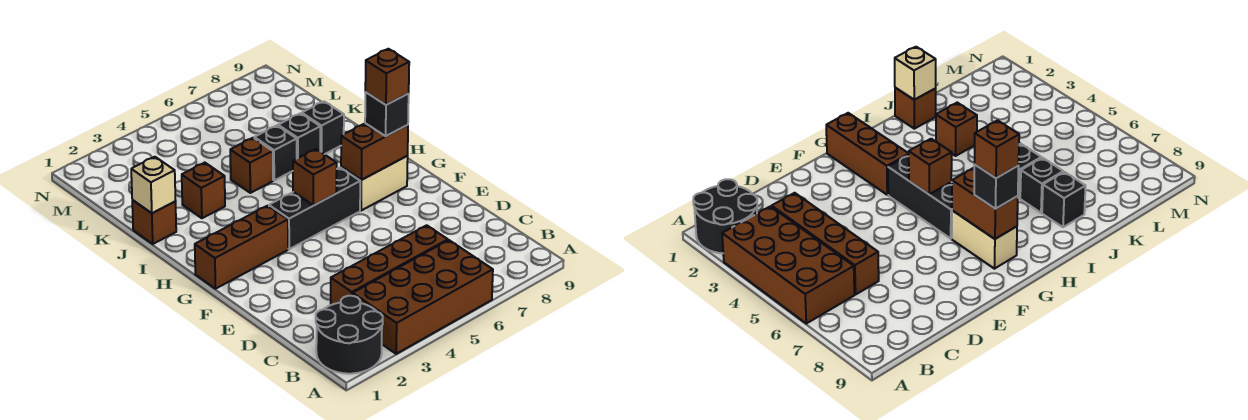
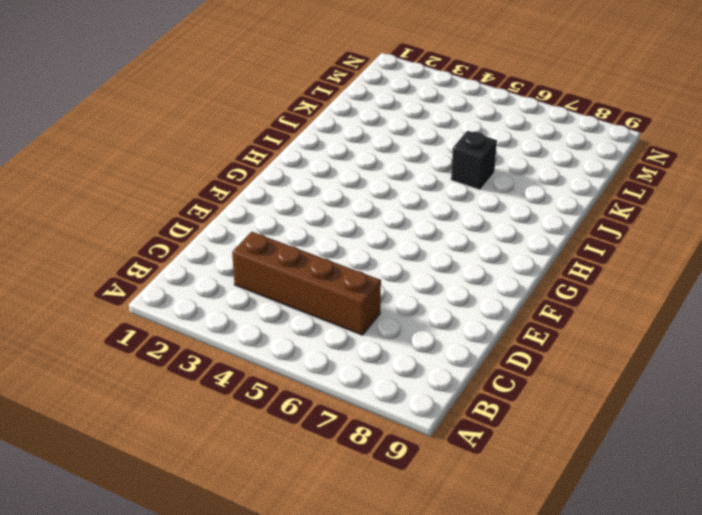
none -> black round brick A1:B2 level 1
none -> brown brick A3:B6 level 1
none -> brown brick G1:G3 level 1

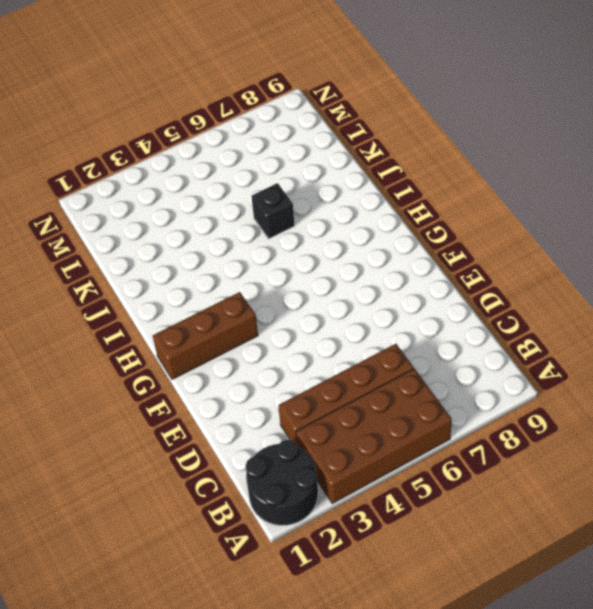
none -> black brick G4:G6 level 1
none -> tan brick G7:G8 level 1
none -> brown brick J1 level 1

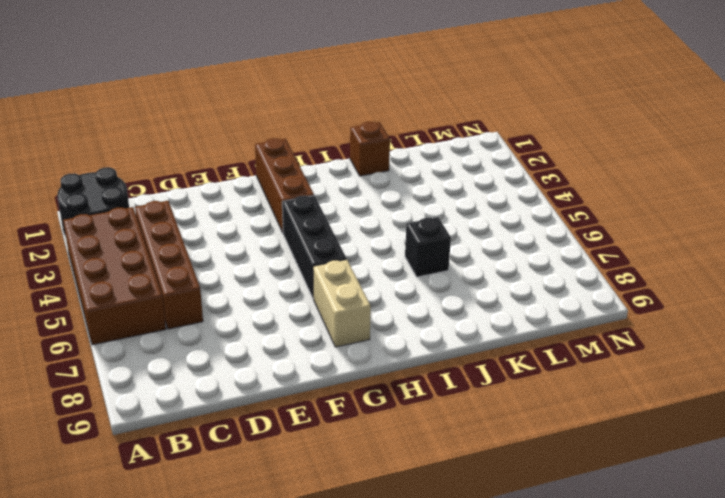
none -> brown brick J3 level 1
none -> brown brick J5 level 1
none -> black brick J7 level 1

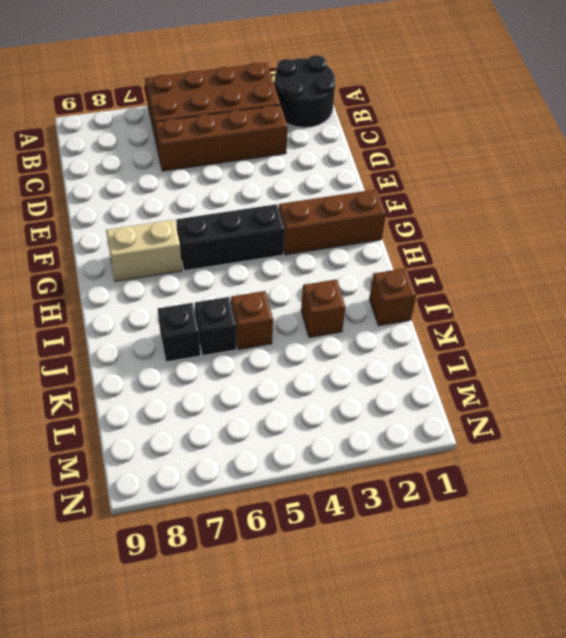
none -> black brick J8 level 1
none -> brown brick G5 level 2
none -> brown brick G7:G8 level 2

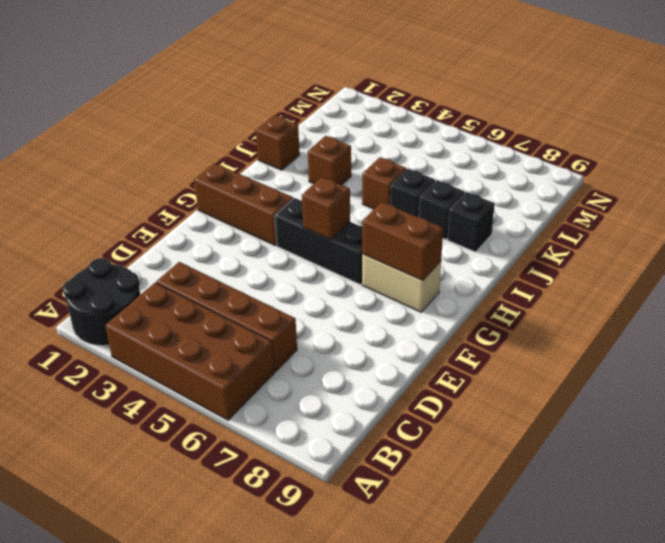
none -> tan brick J1 level 2
none -> black brick G8 level 3
none -> brown brick G8 level 4

